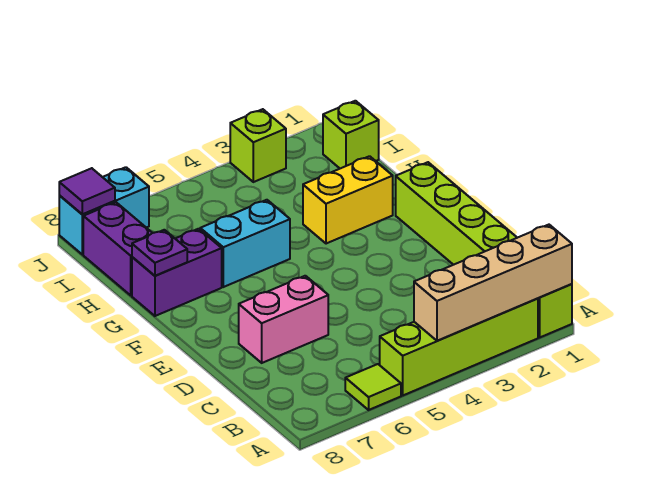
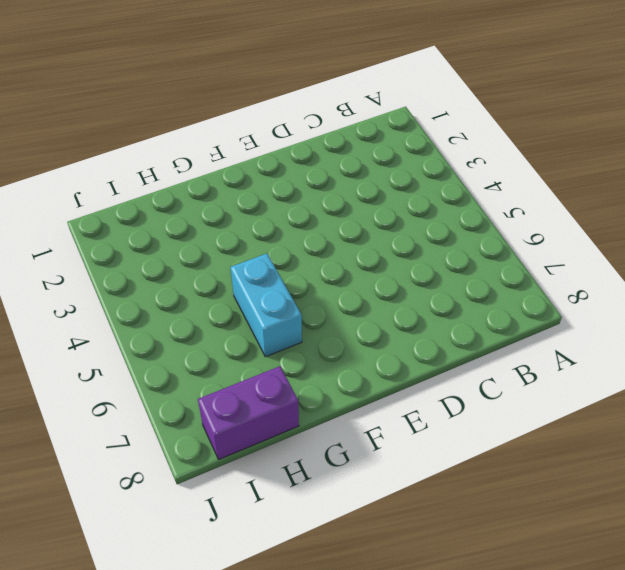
none -> lime brick A1:F1 level 1
none -> lime brick A2:A5 level 1
none -> lime tile A6 level 1

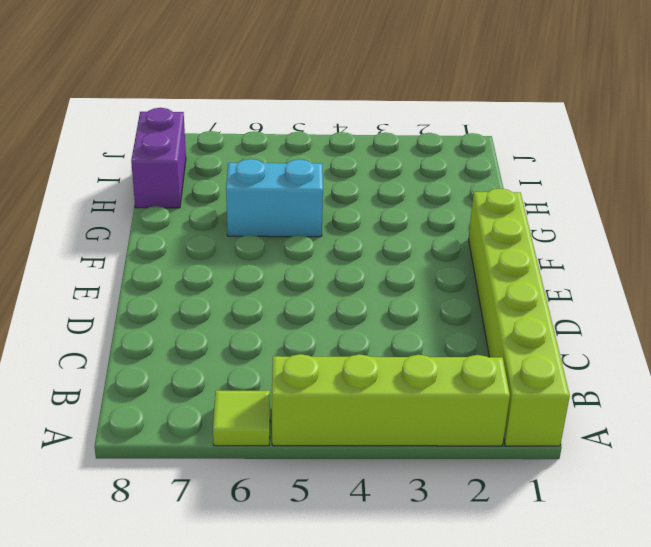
none -> pink brick D6:D7 level 1
none -> yellow brick G2:G3 level 1
none -> purple brick G7:G8 level 1

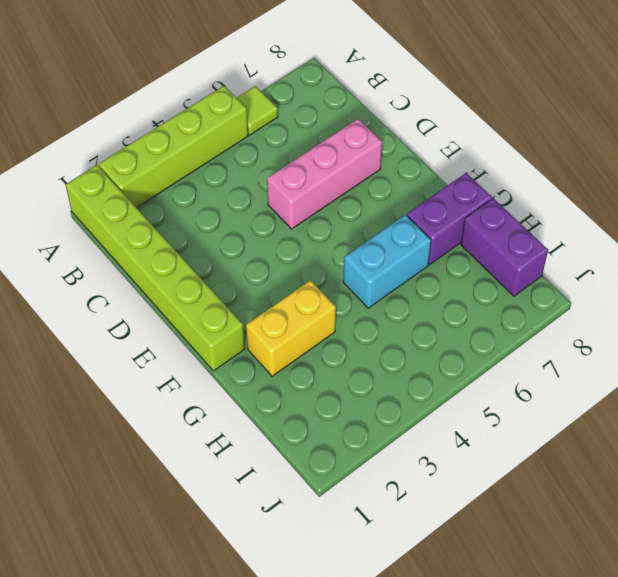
pink brick D5:D7 level 1 -> pink brick D6:D7 level 1
none -> lime brick I1 level 1
none -> lime brick J3 level 1
none -> cyan brick J7:J8 level 1

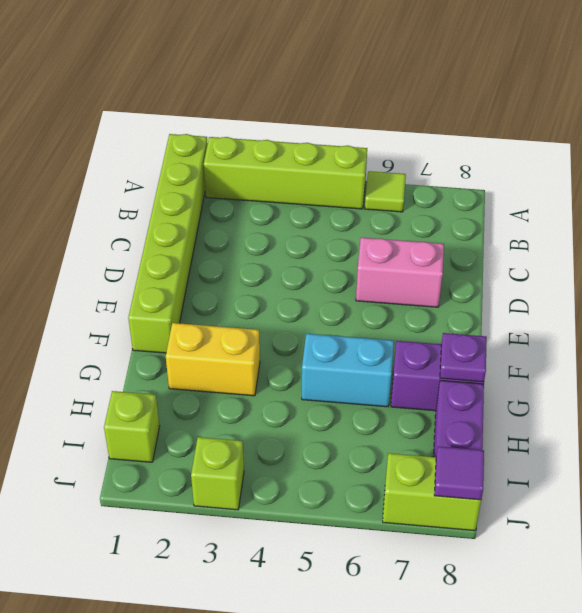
lime brick J7:J8 level 1 -> cyan brick J7:J8 level 1
none -> tan brick A1:A4 level 2

